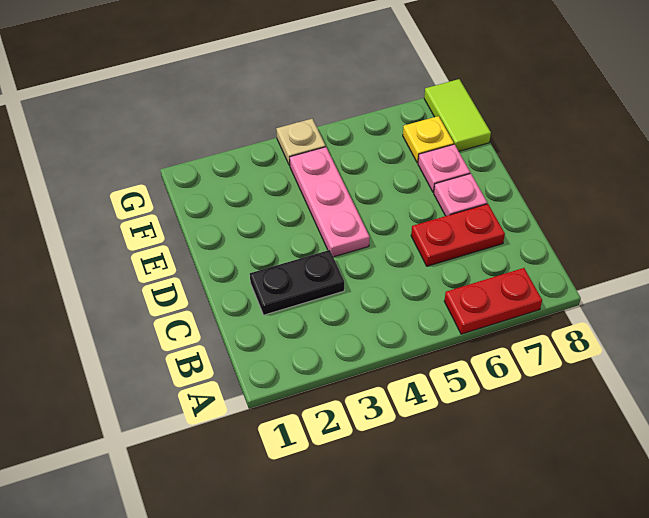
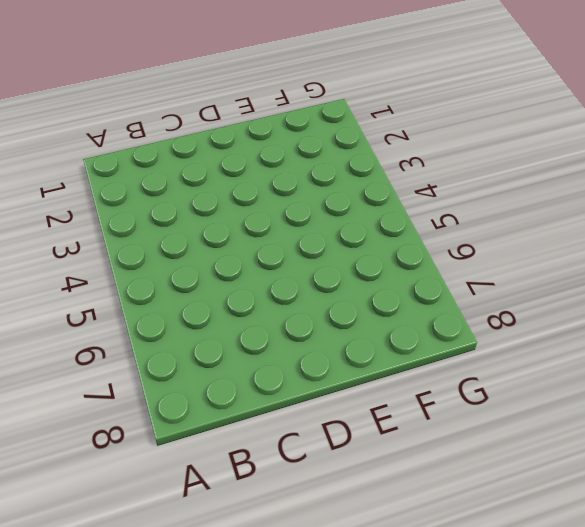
none -> red plate A6:A7 level 1
none -> black plate C2:C3 level 1

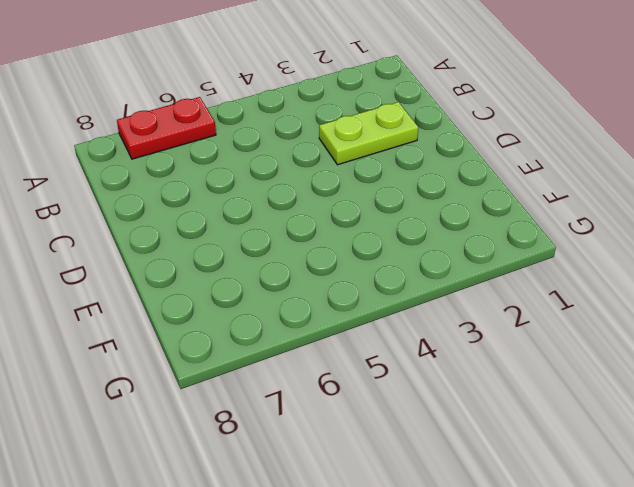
lime plate C2:C3 level 1 -> black plate C2:C3 level 1
none -> red plate C6:C7 level 1
none -> pink plate D4:F4 level 1

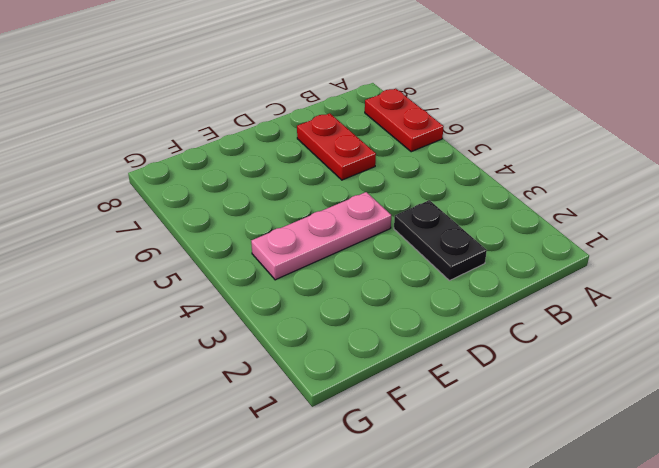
none -> pink plate D7 level 1
none -> pink plate E7 level 1

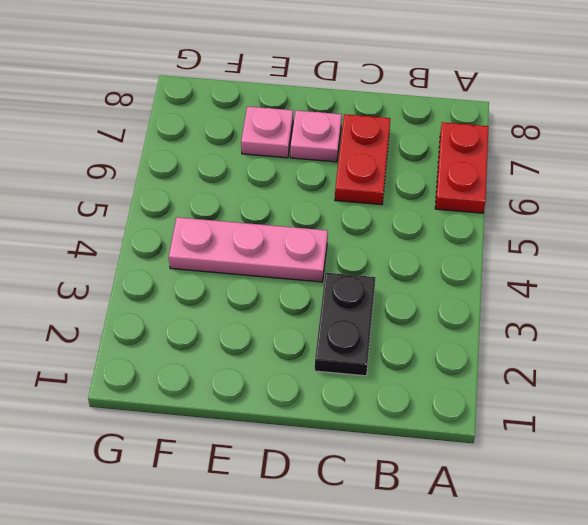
none -> yellow plate F7 level 1
none -> lime tile F8:G8 level 1

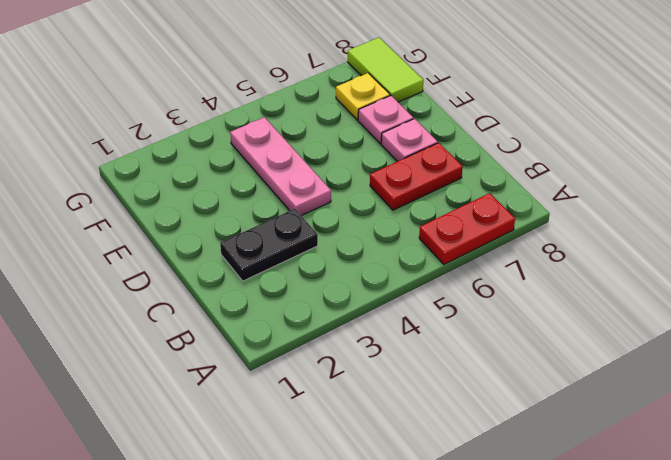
none -> tan plate G4 level 1

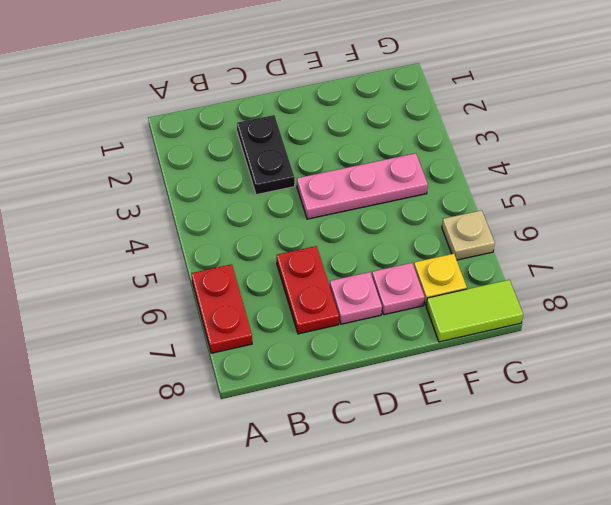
tan plate G6 level 1 -> tan plate G4 level 1

